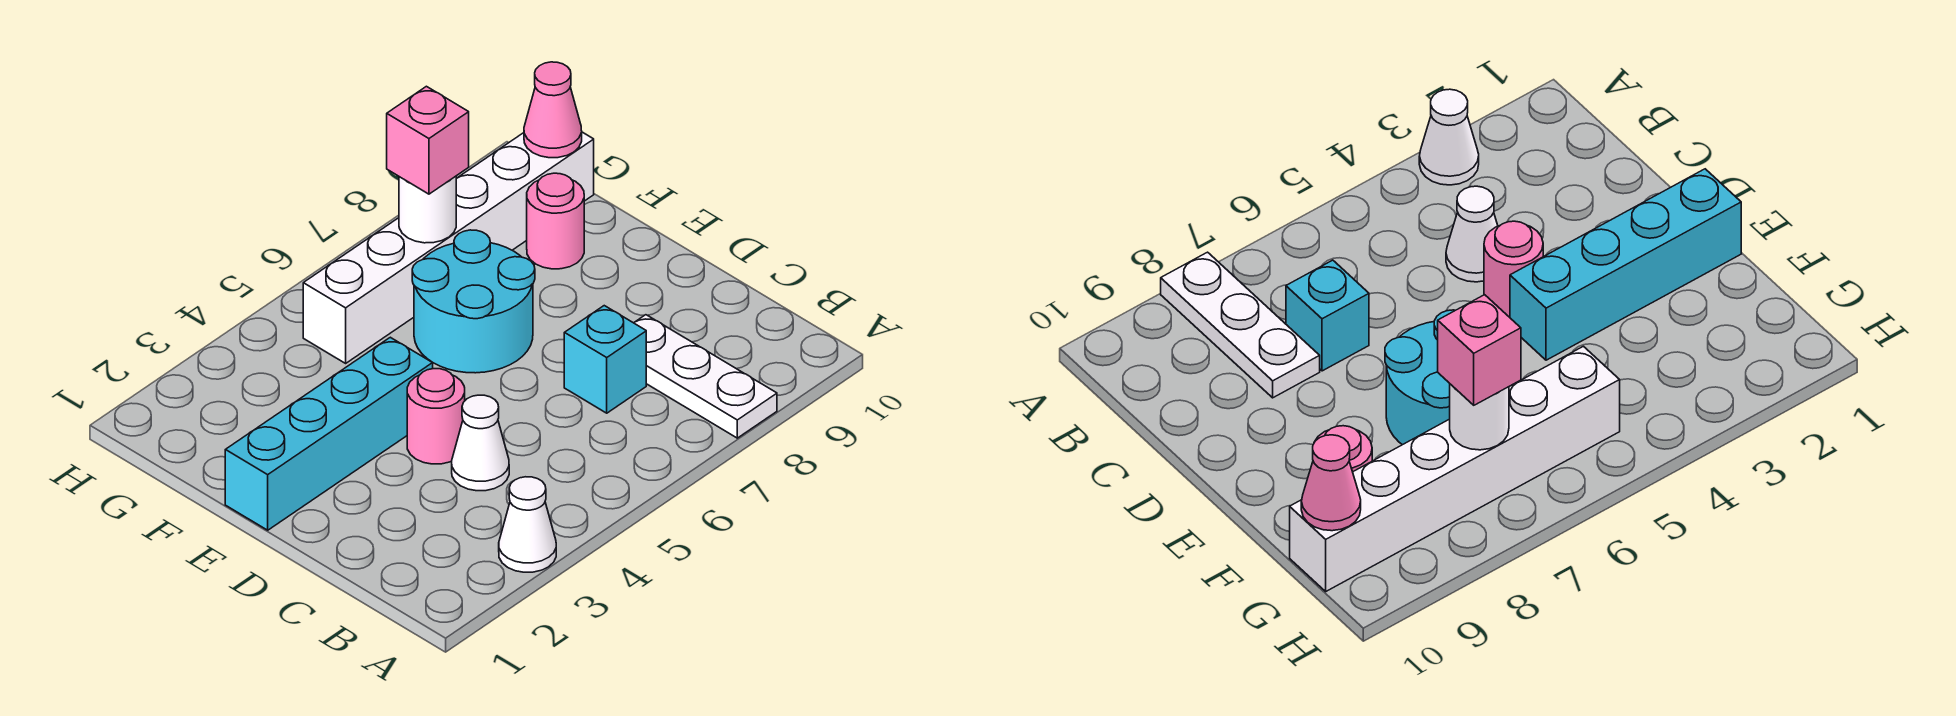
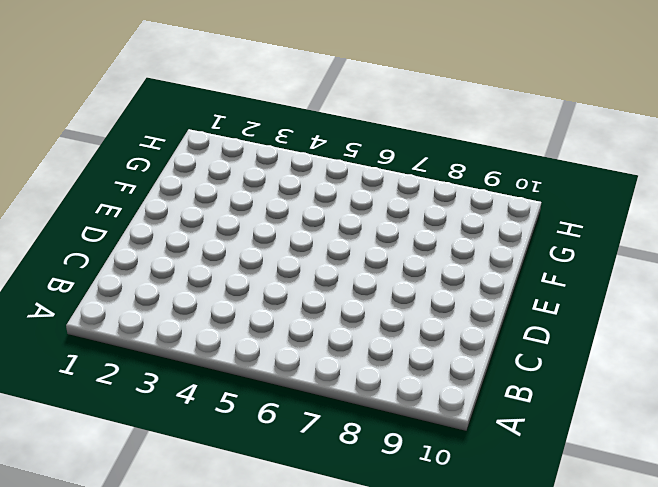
none -> white cone A3 level 1
none -> white plate A8:C8 level 1
none -> white cone C4 level 1

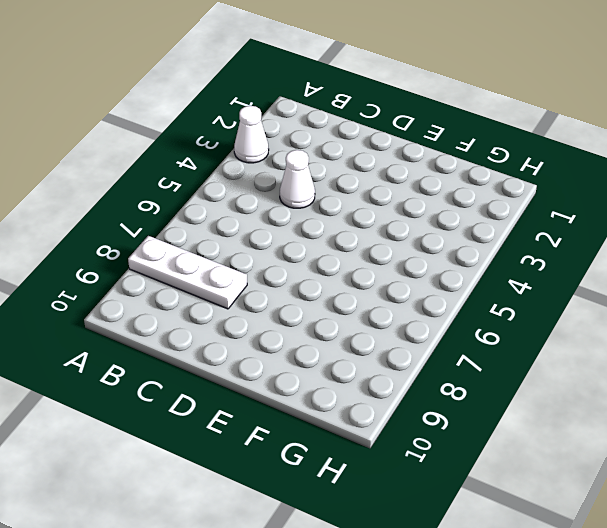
none -> cyan brick C7 level 1
none -> pink round brick D4 level 1
none -> cyan brick E1:E4 level 1

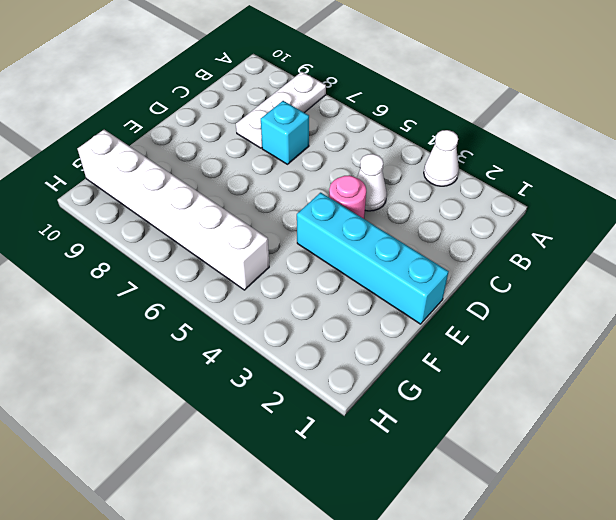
none -> cyan round brick E6:F7 level 1
none -> pink round brick F9 level 1
none -> white round brick G7 level 2

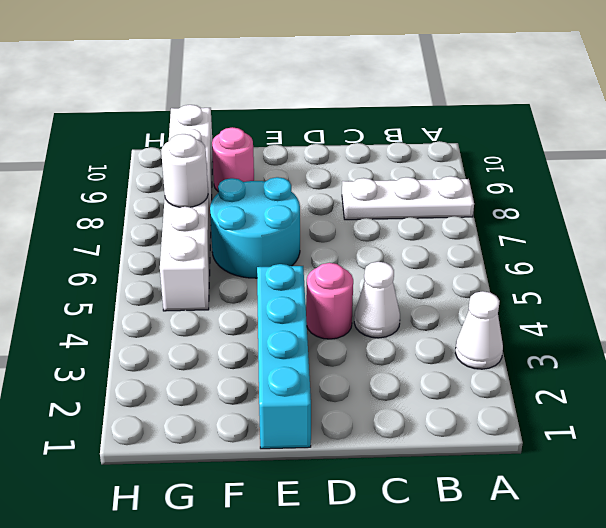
none -> cyan brick C7 level 1
none -> pink cone G10 level 2
none -> pink brick G7 level 3

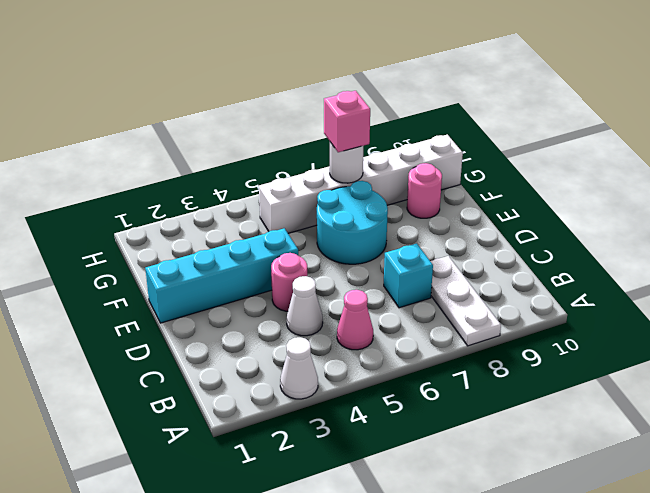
pink cone B5 level 1 -> pink cone G10 level 2

